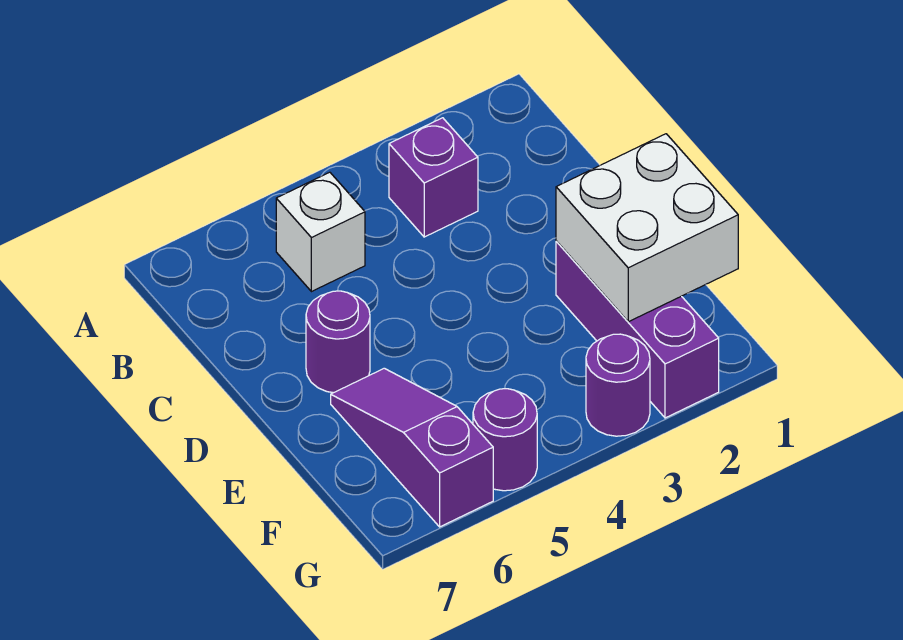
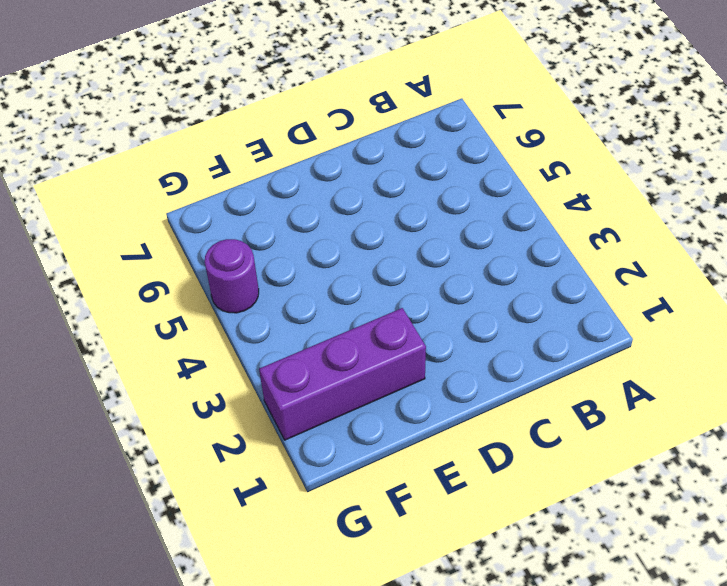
none -> purple brick B3 level 1
none -> white brick B5 level 1

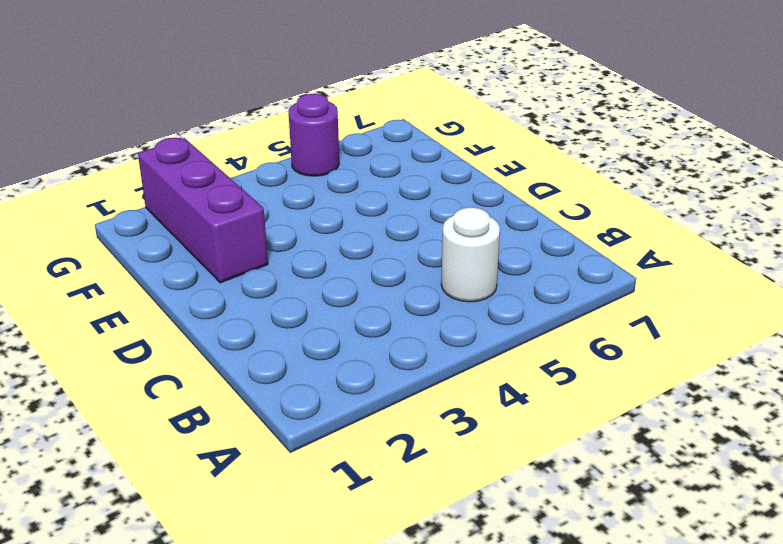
white round brick B5 level 1 -> white brick B5 level 1
none -> purple brick B3 level 1
none -> purple round brick D6 level 1

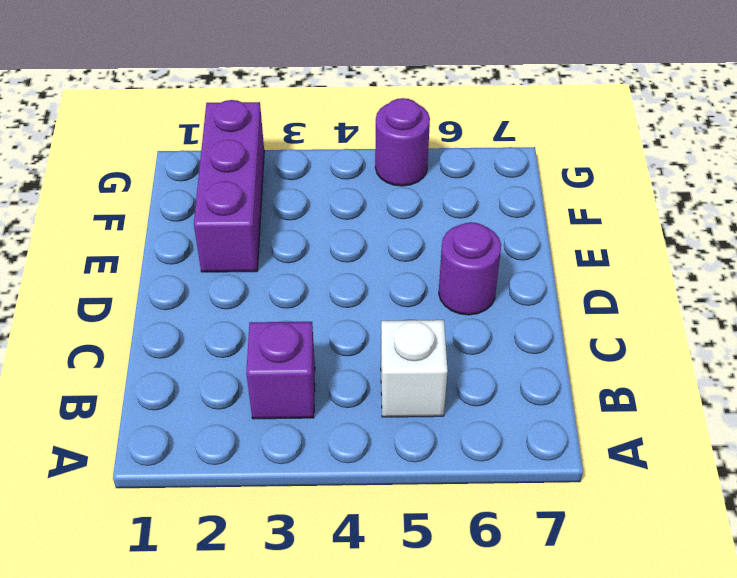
none -> purple slope E6:G6 level 1 top G
none -> purple round brick G3 level 1

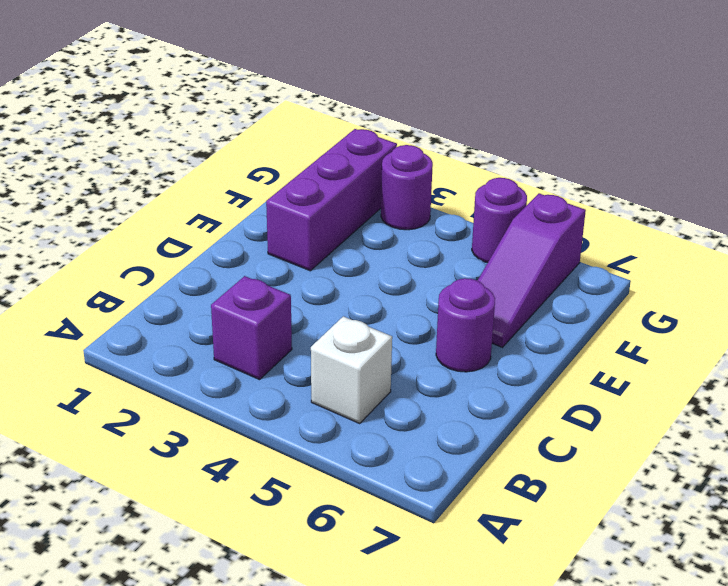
none -> white brick E1:F2 level 2

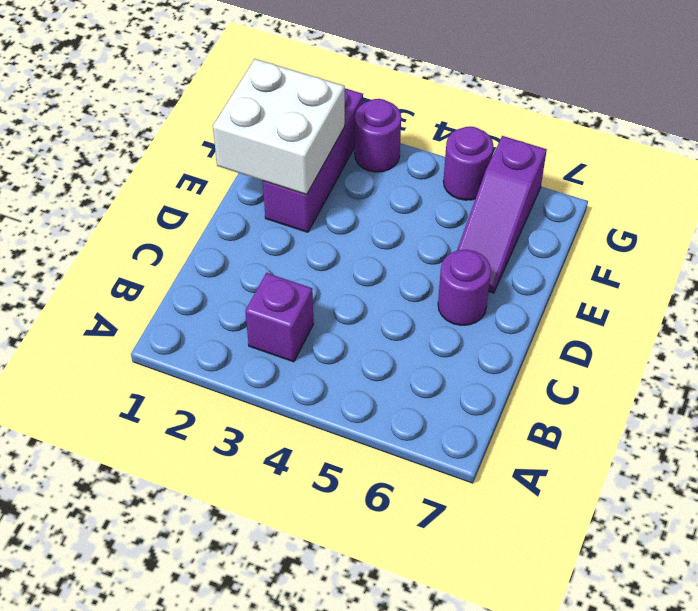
none -> white brick B5 level 1

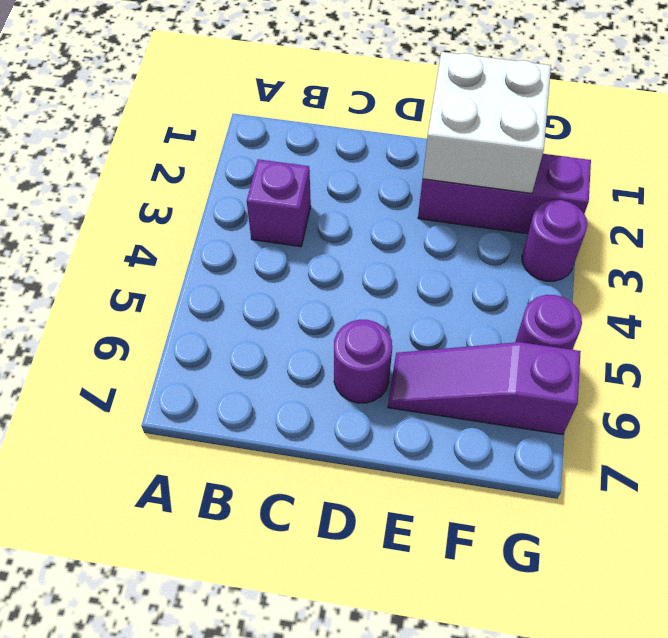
none -> white brick B5 level 1

